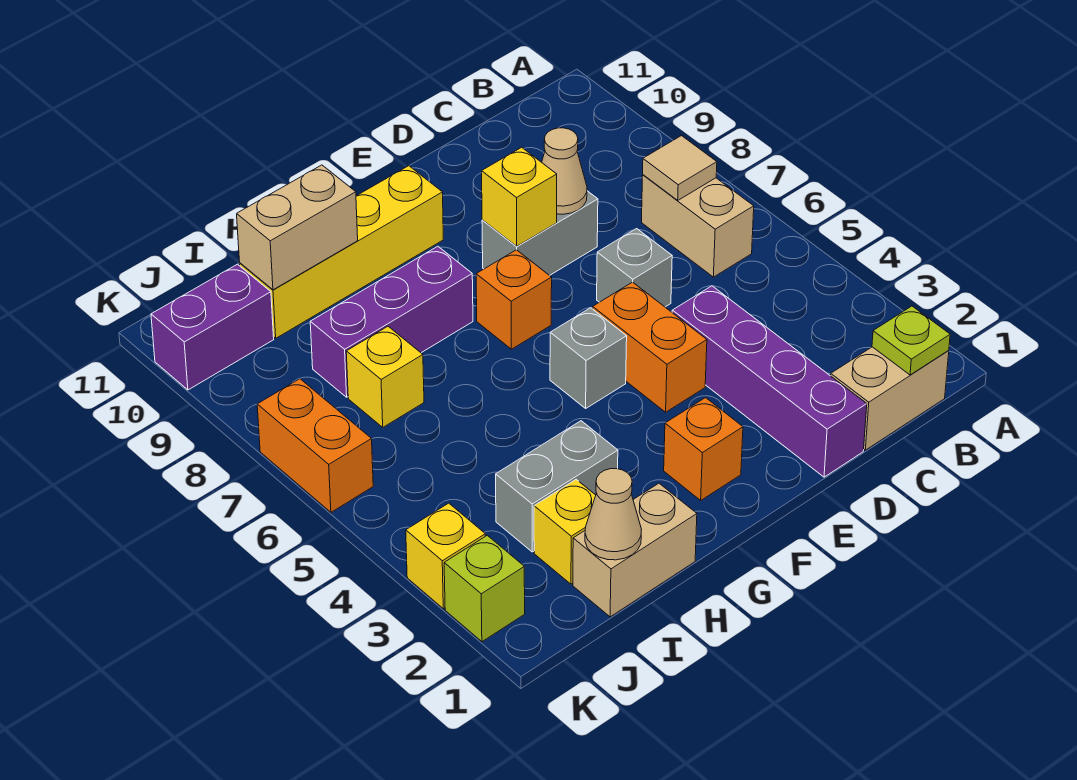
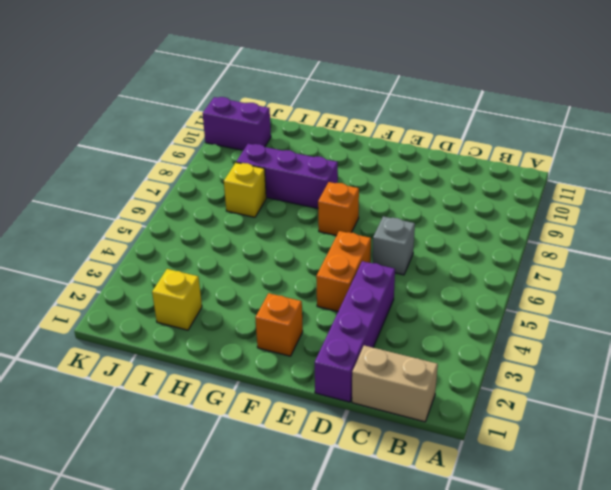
none -> tan brick B6:B7 level 1
none -> grey brick D8:E8 level 1
none -> grey brick F5 level 1

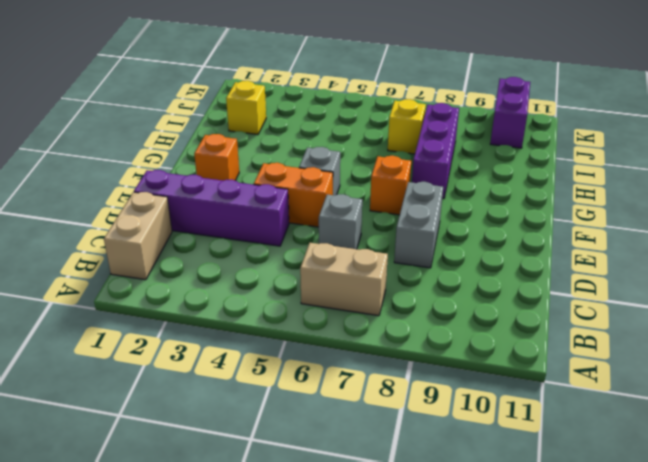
none -> yellow brick F10:I10 level 1
none -> tan brick H1:I1 level 1
none -> grey brick H3:I3 level 1

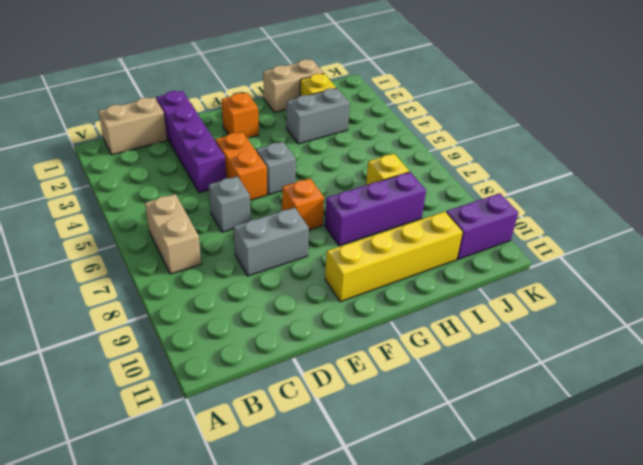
none -> lime brick K2 level 1
none -> yellow brick K3 level 1
none -> orange brick K6:K7 level 1

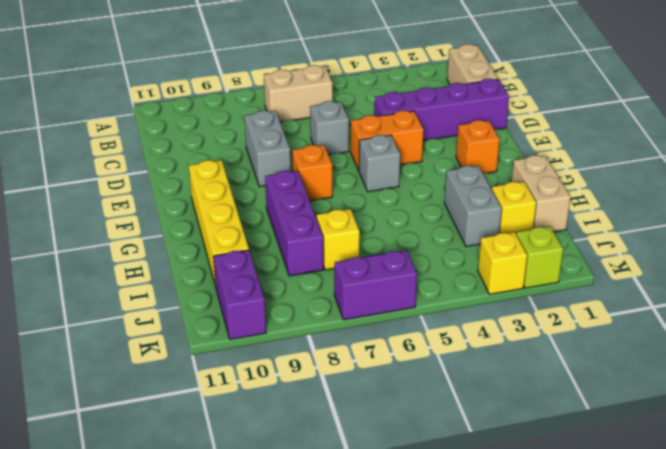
purple brick K6:K7 level 1 -> orange brick K6:K7 level 1
none -> lime plate B1 level 2
none -> tan tile B7 level 2
none -> tan cone D8 level 2

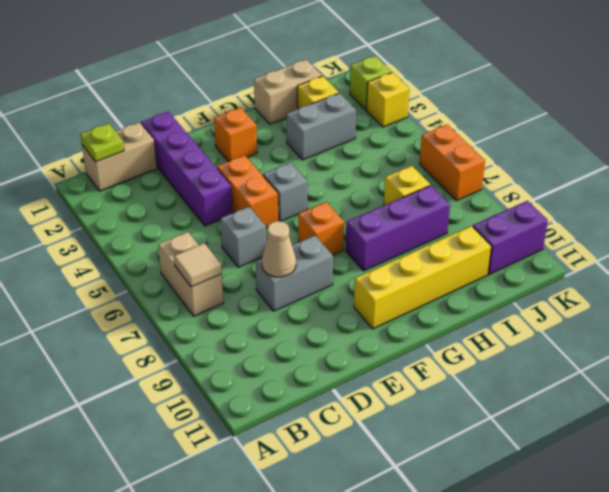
none -> yellow brick E8 level 2
none -> tan brick H10:I10 level 2
none -> tan cone I1 level 2

